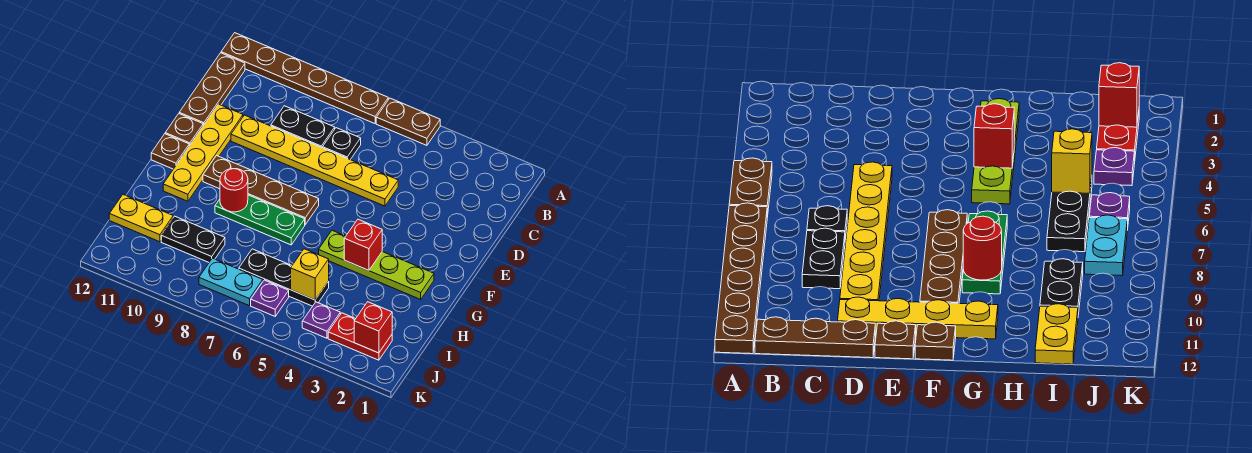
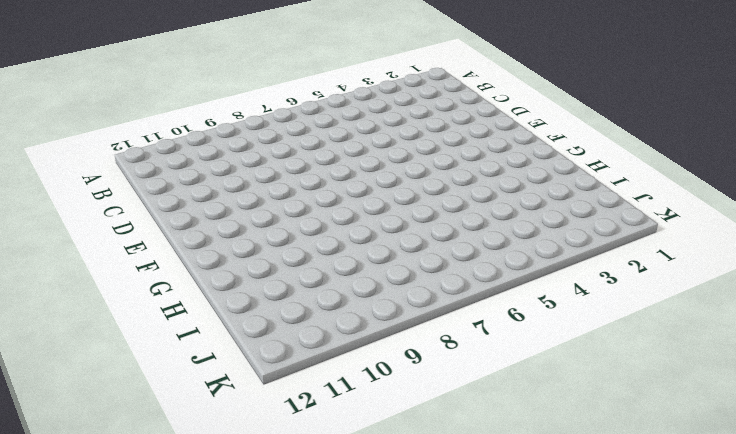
none -> brown plate A5:A6 level 1
none -> brown plate A7:A12 level 1
none -> brown plate B12:D12 level 1

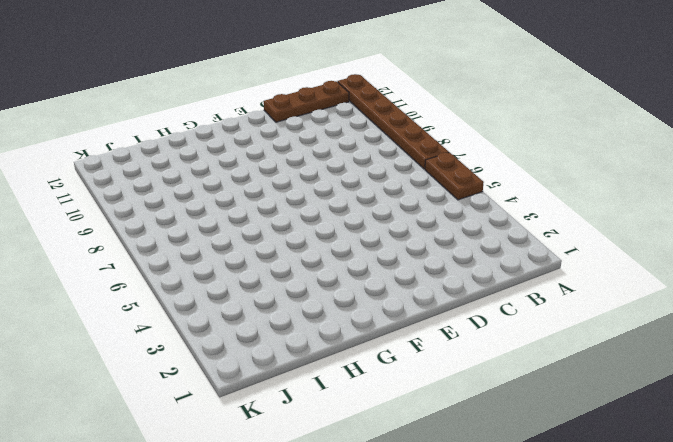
none -> black plate C7 level 1
none -> black plate C8:C9 level 1
none -> yellow plate D5:D10 level 1

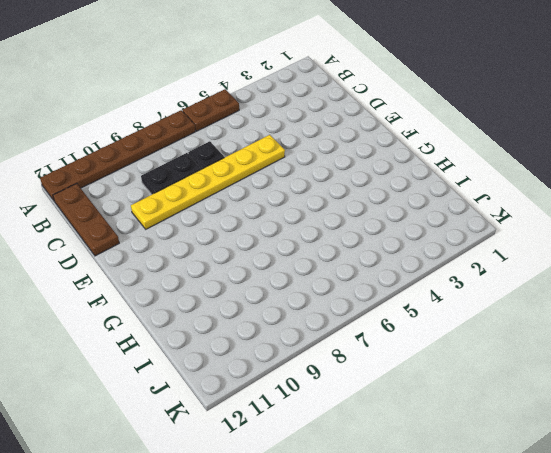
none -> yellow plate D11:G11 level 1
none -> brown plate E12 level 1
none -> brown plate F7:F10 level 1

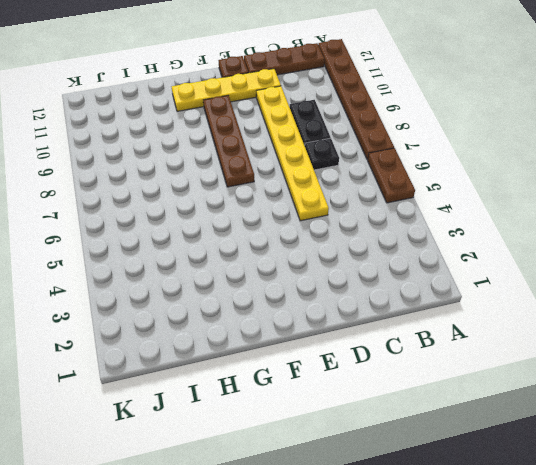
none -> brown plate F12 level 1
none -> lime plate G2:G5 level 1
none -> green plate G7:G9 level 1

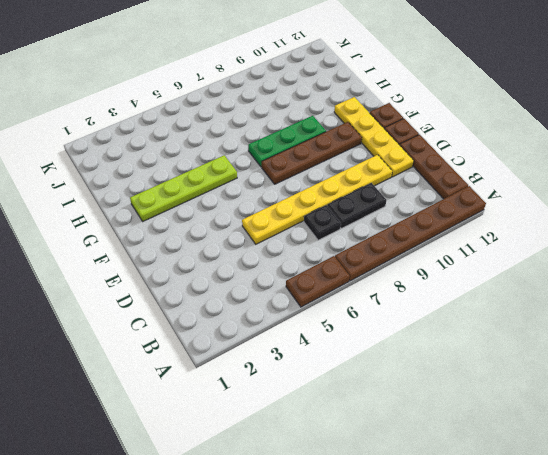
none -> black plate I5:I7 level 1
none -> black plate I9:I10 level 1
none -> yellow plate I11:I12 level 1

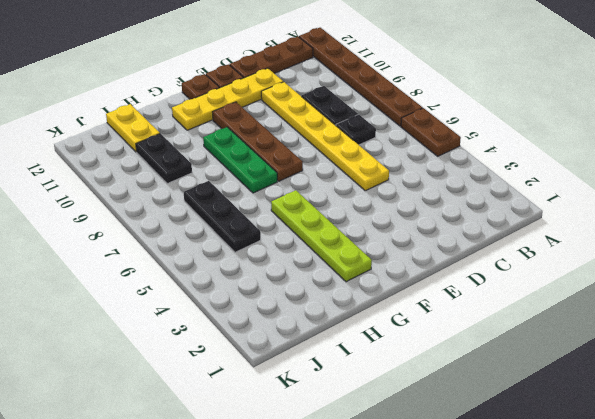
none -> red plate J2:J3 level 1
none -> purple plate J4 level 1
none -> purple plate J6 level 1

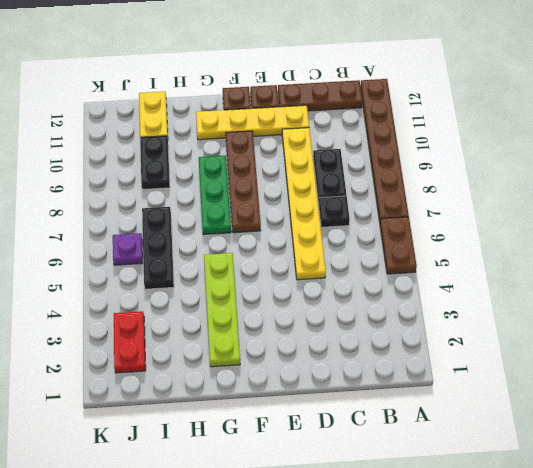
none -> purple plate J4 level 1
none -> cyan plate J7:J8 level 1
none -> red brick G4 level 2

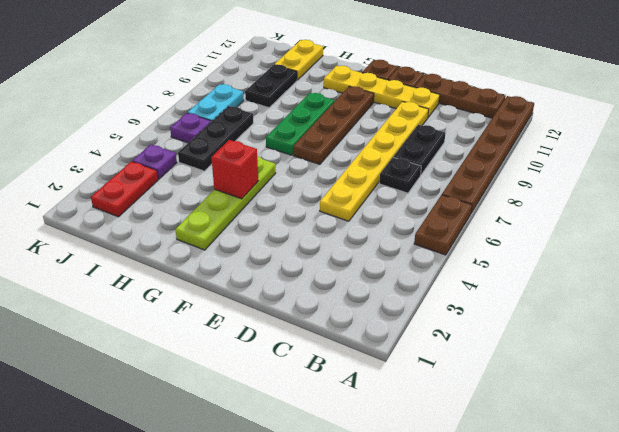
none -> red round brick G9 level 2
none -> yellow brick I5 level 2
none -> red brick J2 level 2

